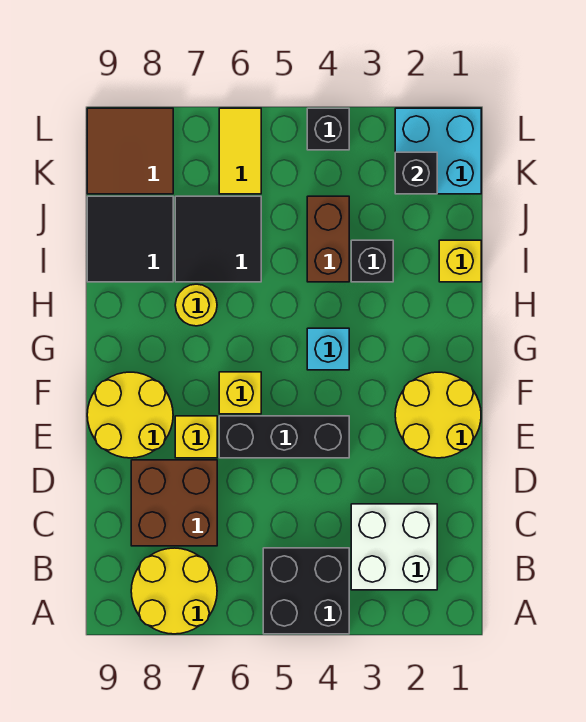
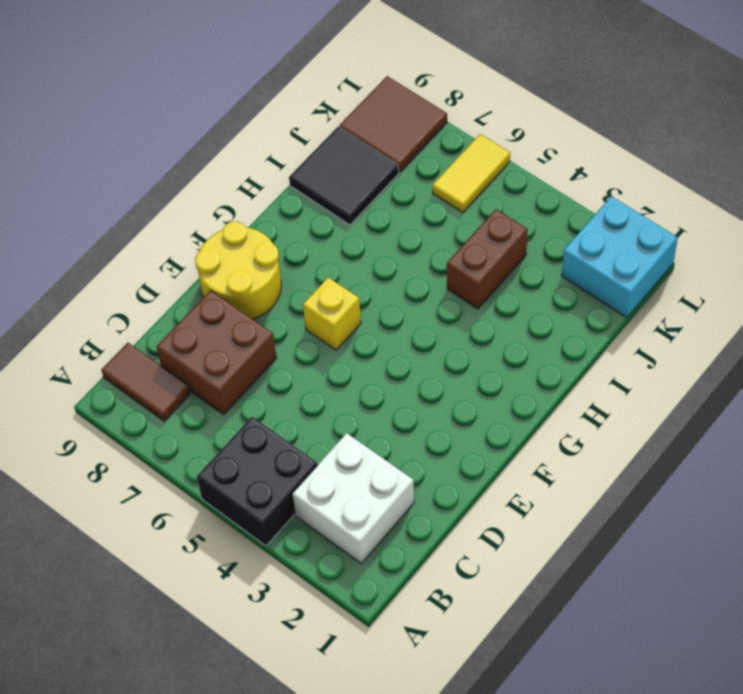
brown tile B8:B9 level 1 -> yellow round brick A7:B8 level 1
none -> yellow round brick E1:F2 level 1
none -> black brick E4:E6 level 1
none -> yellow brick E7 level 1

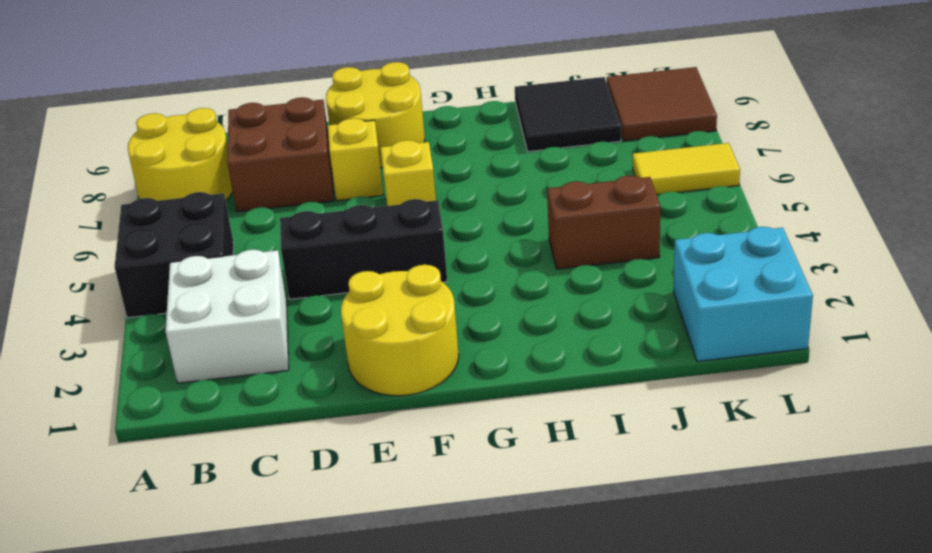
black brick D4:F4 level 1 -> black brick E4:E6 level 1
none -> cyan brick G4 level 1
none -> yellow round brick H7 level 1
none -> yellow brick I1 level 1

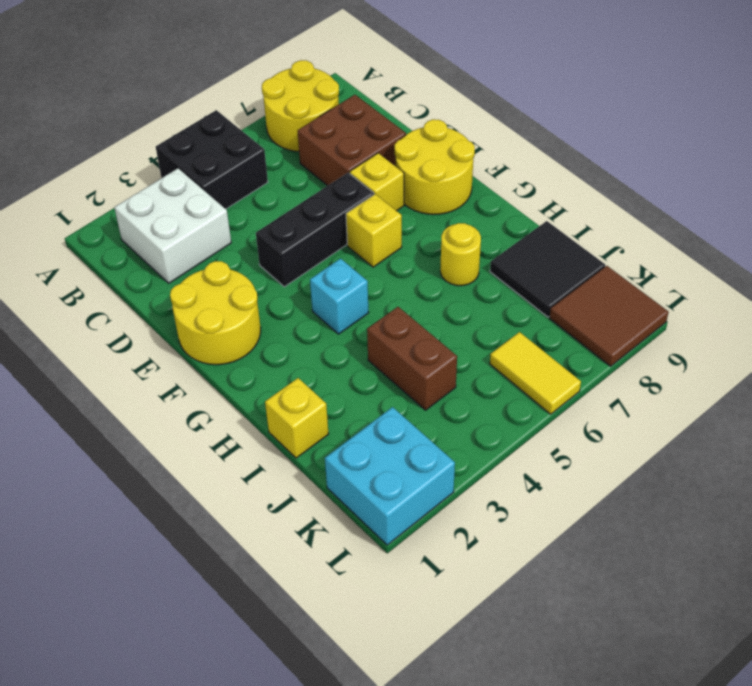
none -> black brick I3 level 1
none -> black tile I6:J7 level 1
none -> black brick L4 level 1

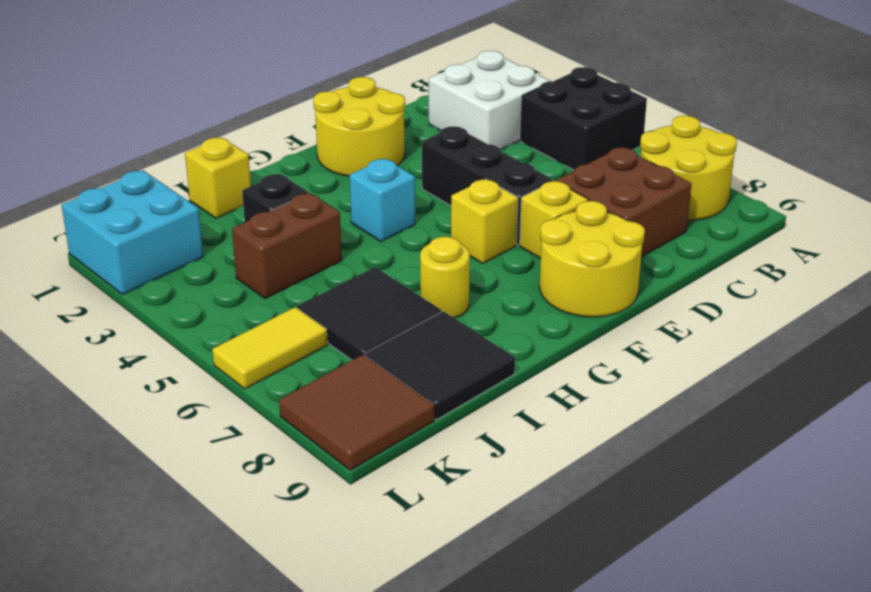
none -> black brick L4 level 1
none -> black brick K2 level 2

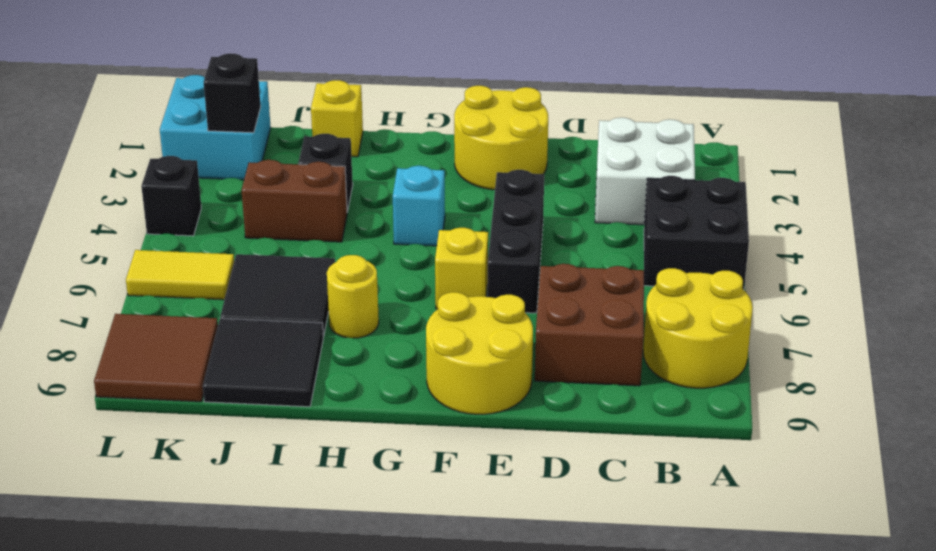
none -> yellow brick E7 level 1

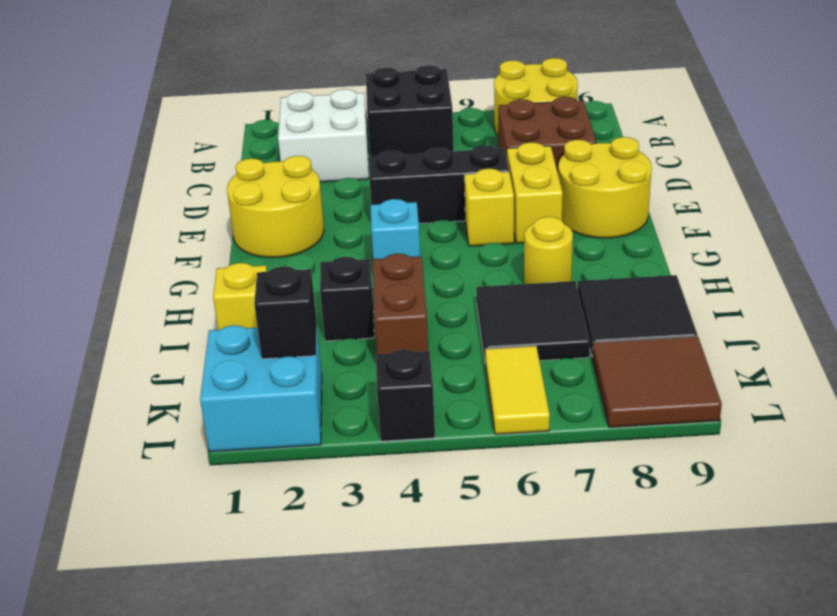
yellow brick E7:F7 level 1 -> yellow brick E7 level 1

